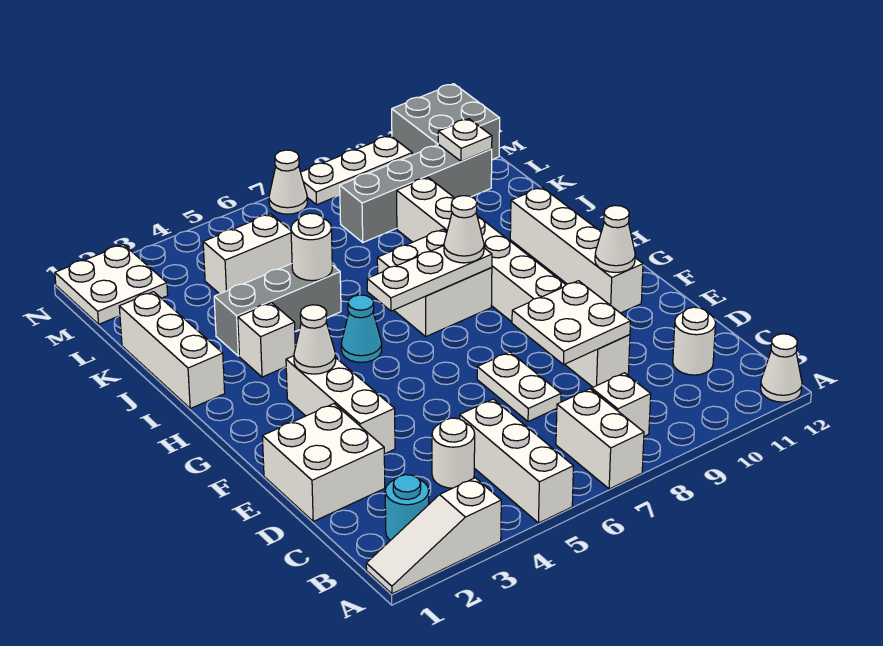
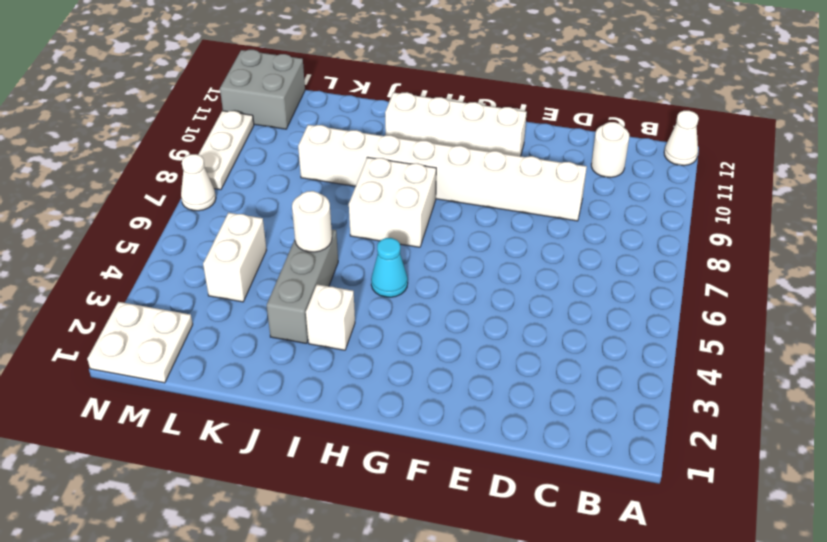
none -> white slope A1:A3 level 1 top 3
none -> white brick A5:C5 level 1
none -> white brick A7:B7 level 1
none -> cyan round brick B2 level 1

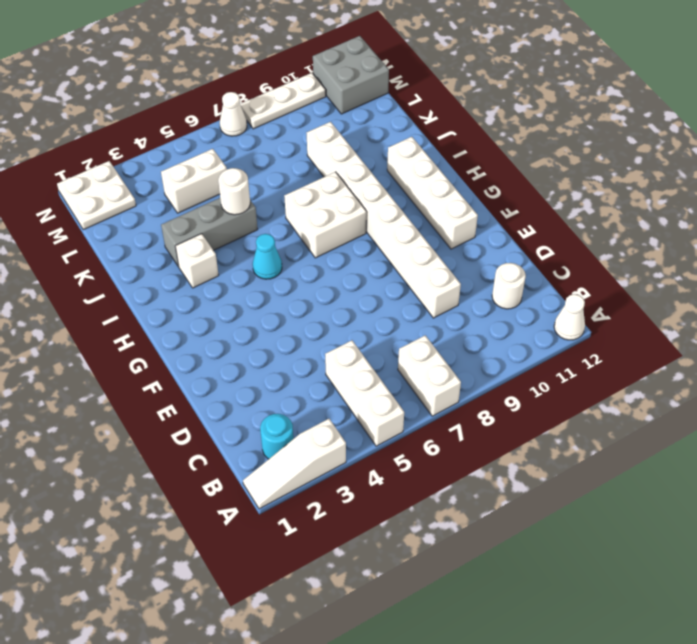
none -> white brick B8 level 1
none -> white round brick C4 level 1
none -> white brick D1:E2 level 1
none -> white plate D7:E7 level 1

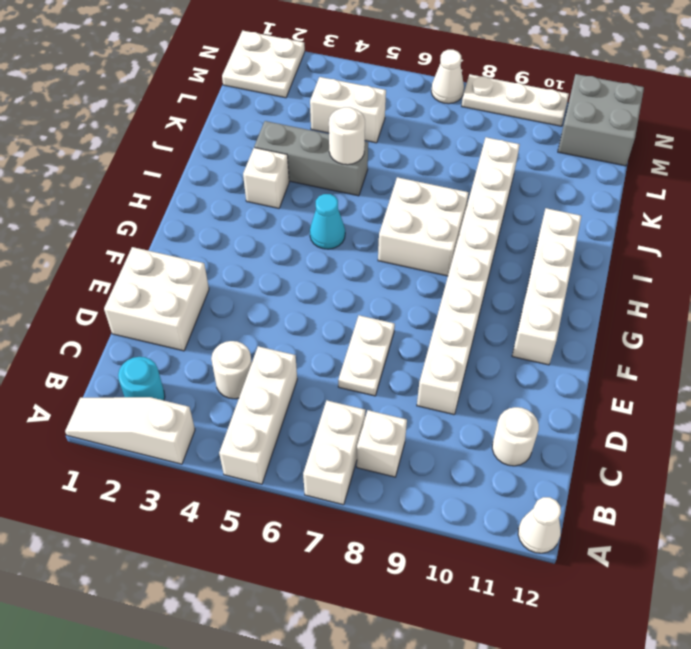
none -> white brick E3:G3 level 1
none -> white brick I1:K1 level 1
none -> grey brick L8:L11 level 1
none -> white plate D8:E9 level 2

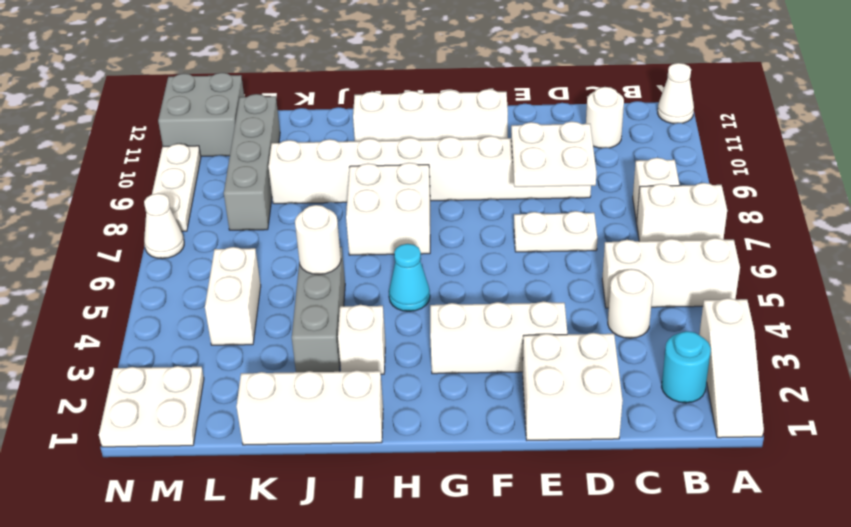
none -> white cone F11 level 2
none -> white cone G3 level 2
none -> white plate H6:H8 level 2
none -> white plate L11 level 2

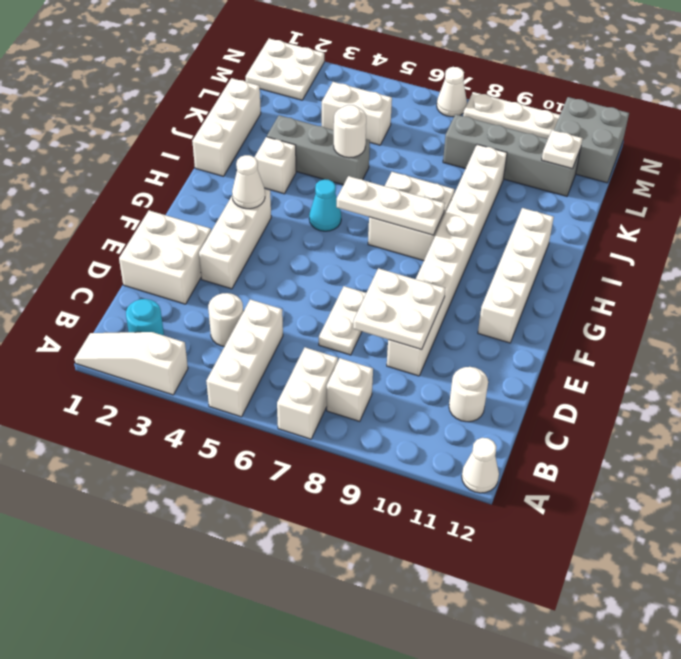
none -> white cone F11 level 2
none -> white cone H8 level 3

